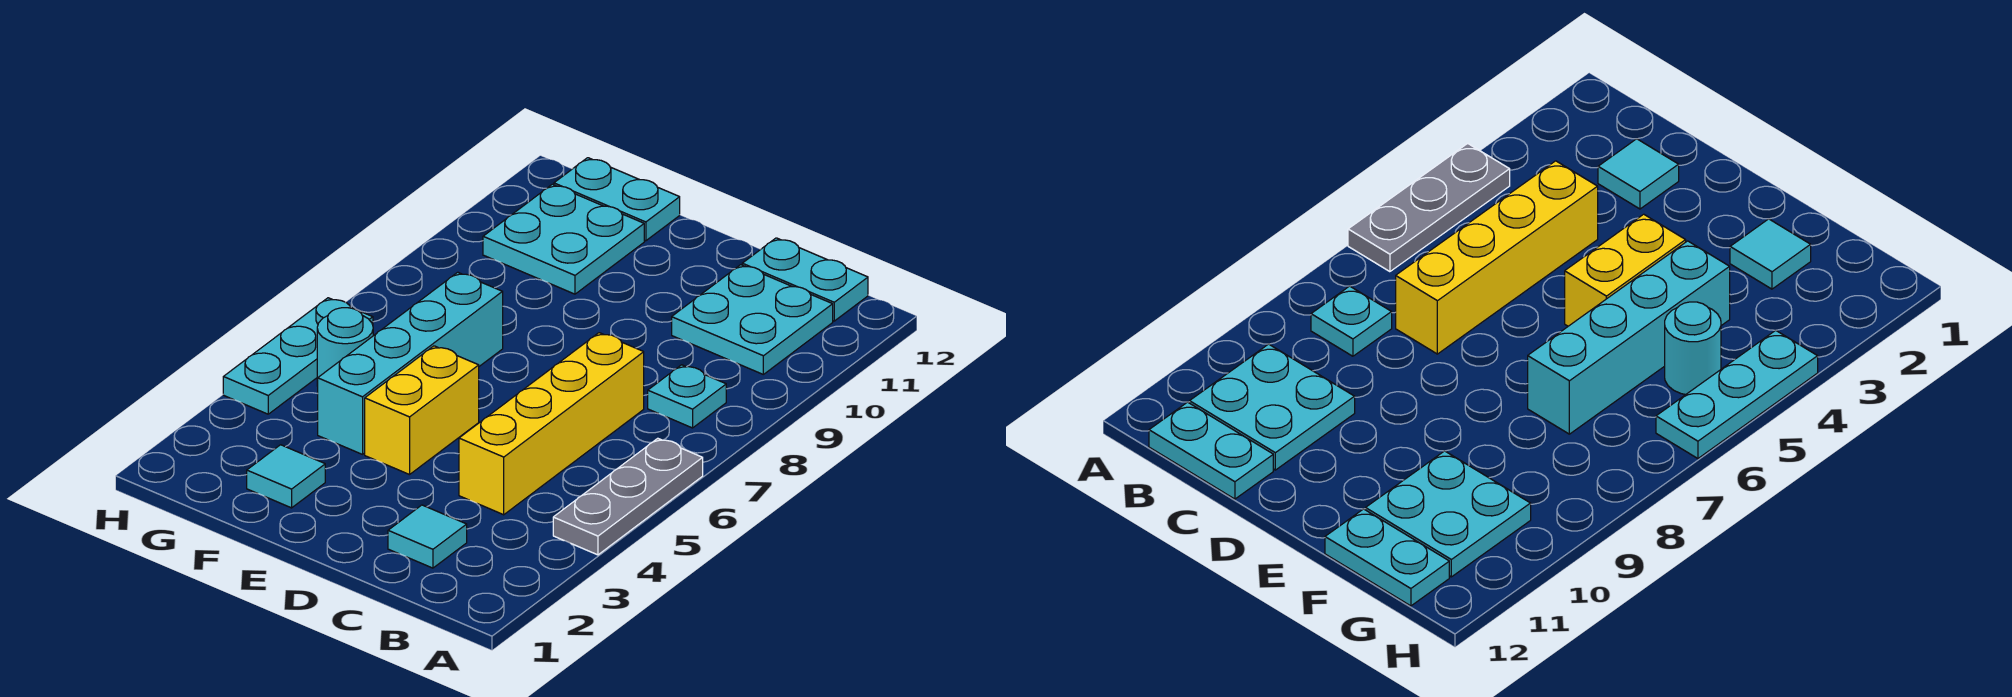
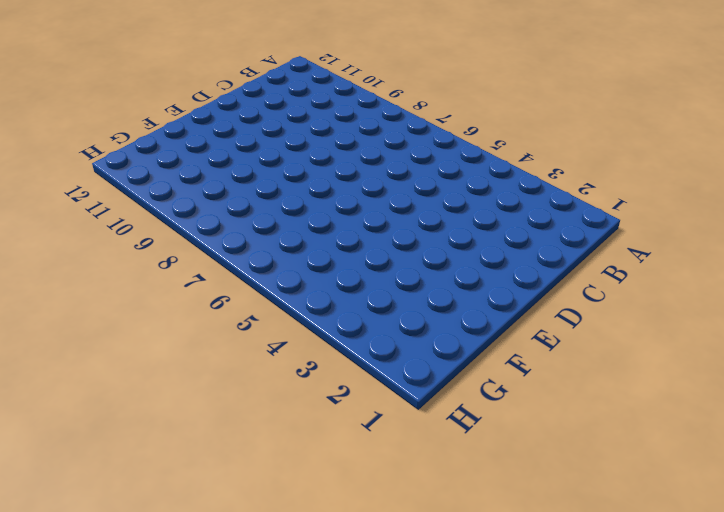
none -> grey plate A4:A6 level 1
none -> cyan plate B8 level 1
none -> cyan plate B10:C11 level 1

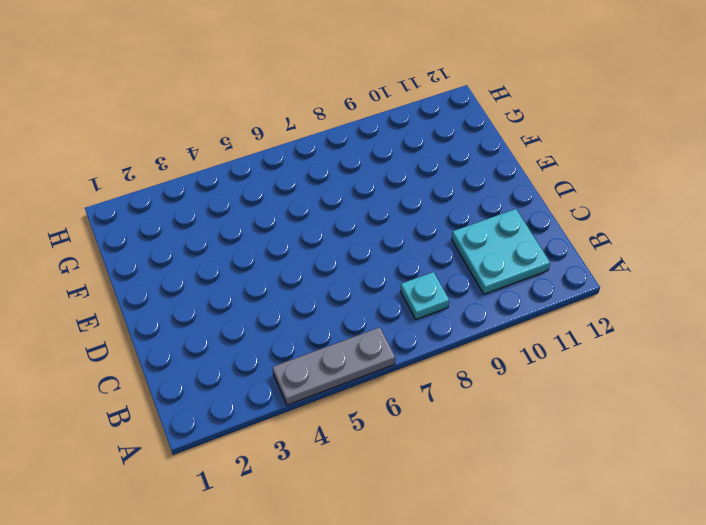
none -> cyan plate B12:C12 level 1
none -> cyan tile C2 level 1
none -> yellow brick C4:C7 level 1

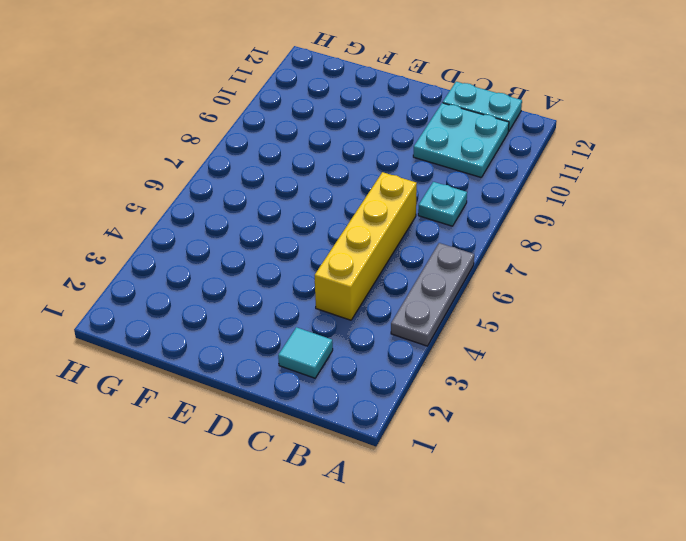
none -> yellow brick E4:E5 level 1
none -> cyan tile F2 level 1
none -> cyan brick F4:F7 level 1

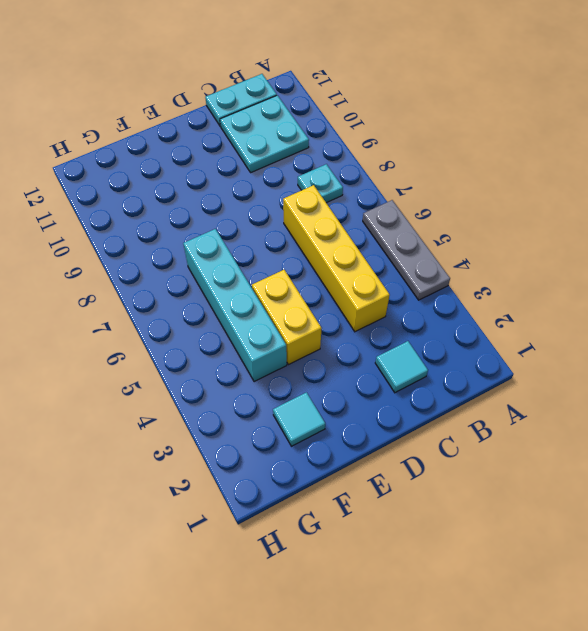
none -> cyan plate F10:G11 level 1
none -> cyan plate F12:G12 level 1
none -> cyan round brick G5 level 1

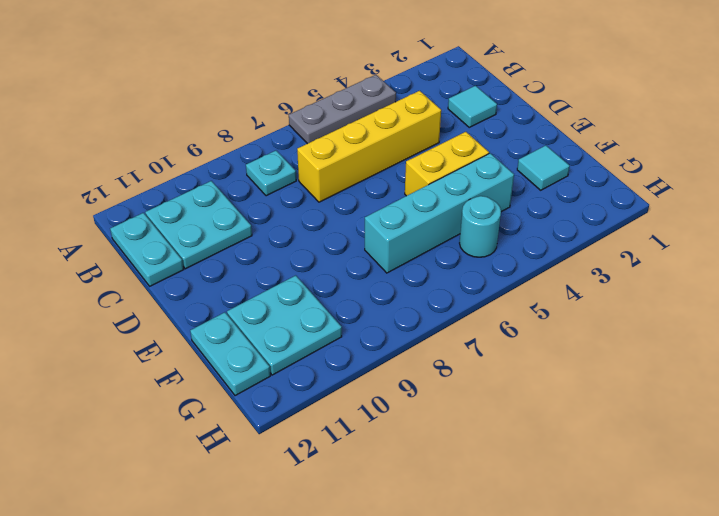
none -> cyan plate H4:H6 level 1

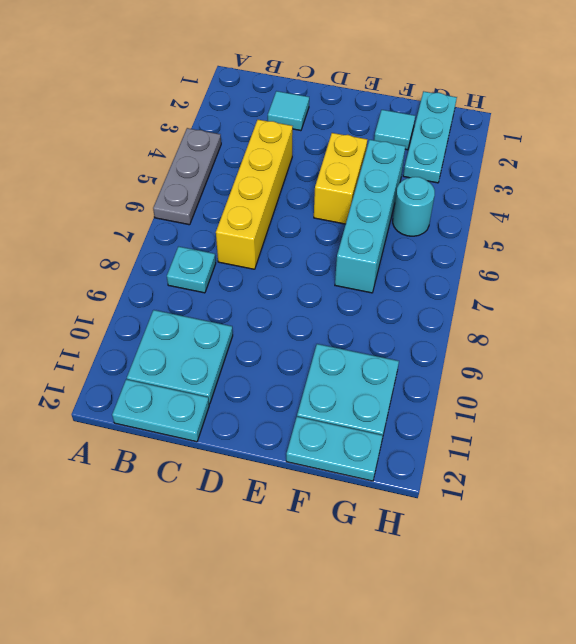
cyan plate G1:G3 level 1 -> cyan plate H4:H6 level 1

